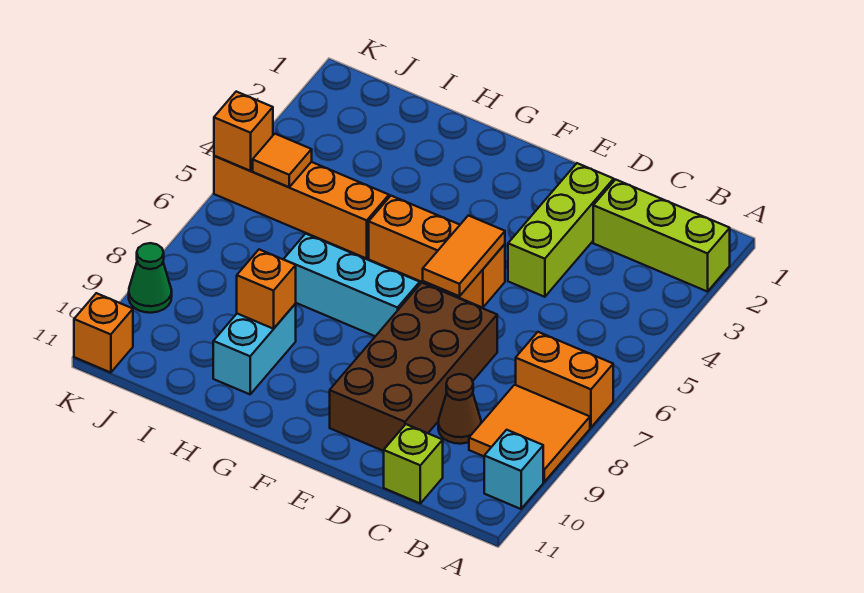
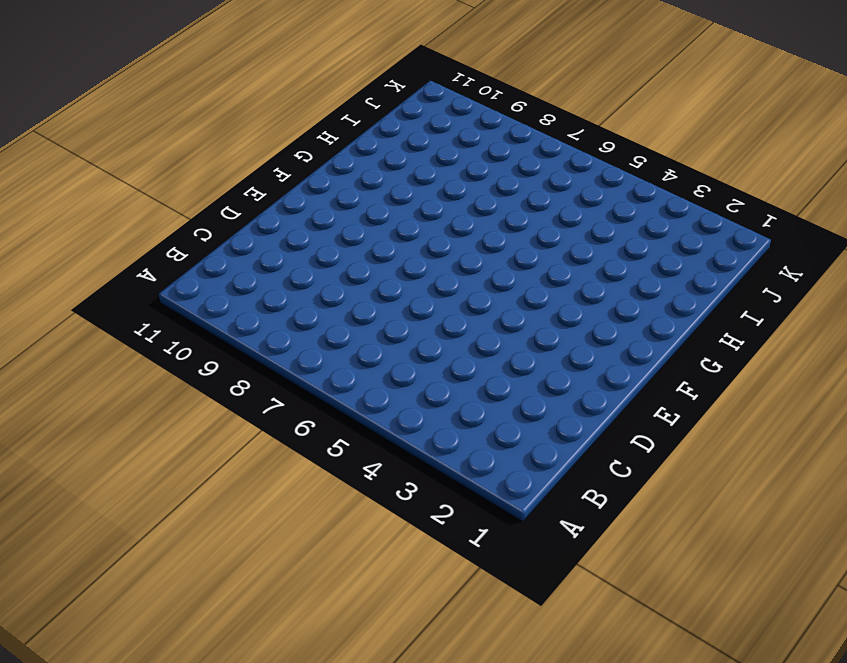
none -> lime brick A2:C2 level 1
none -> orange brick A7:B7 level 1
none -> orange tile A8:B9 level 1

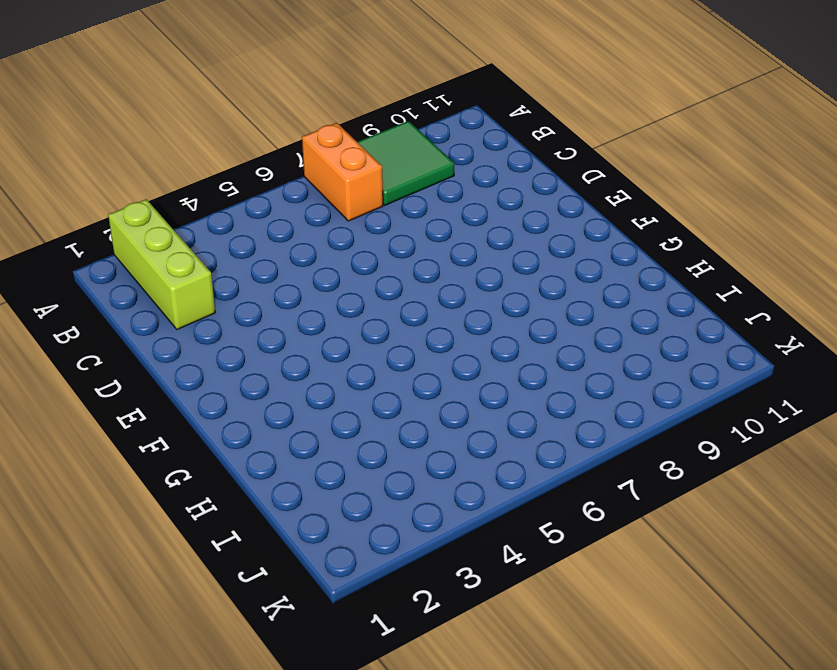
green tile A8:B9 level 1 -> orange tile A8:B9 level 1
none -> cyan brick A10 level 1
none -> brown cone C9 level 1
none -> lime brick C11 level 1

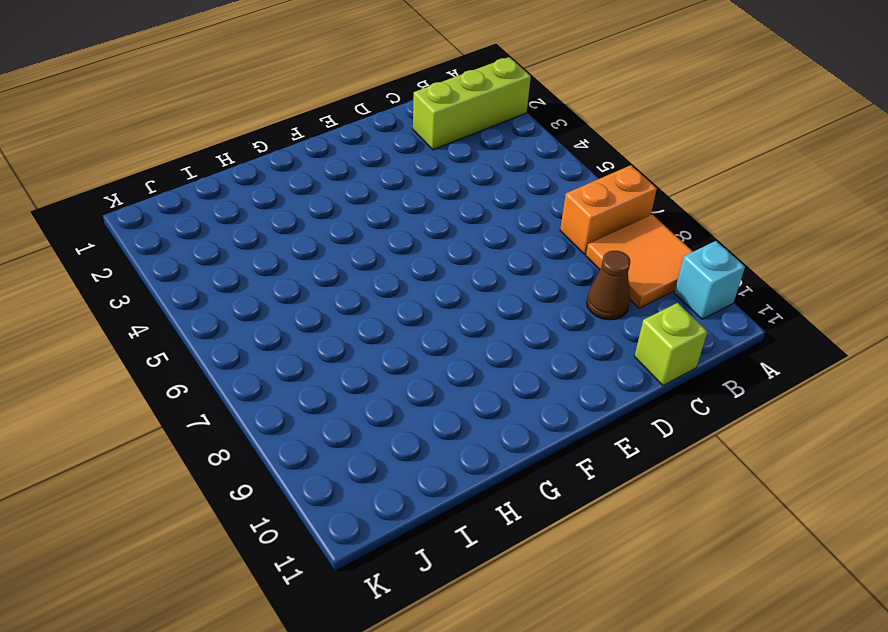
none -> lime brick D2:D4 level 1
none -> brown brick D7:E10 level 1
none -> orange brick E5:G5 level 1

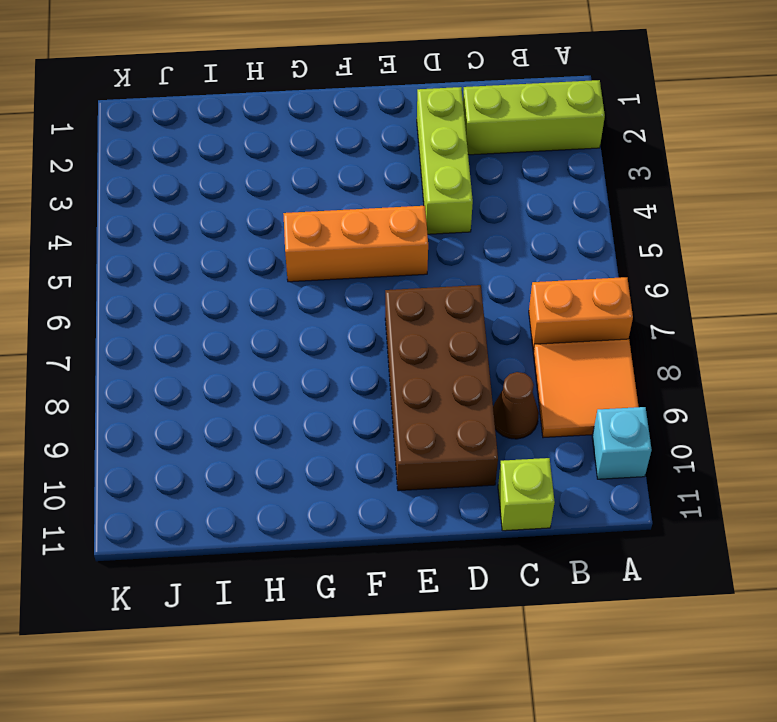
none -> cyan brick F7:H7 level 1
none -> orange brick H5:K5 level 1
none -> cyan brick H9:H10 level 1

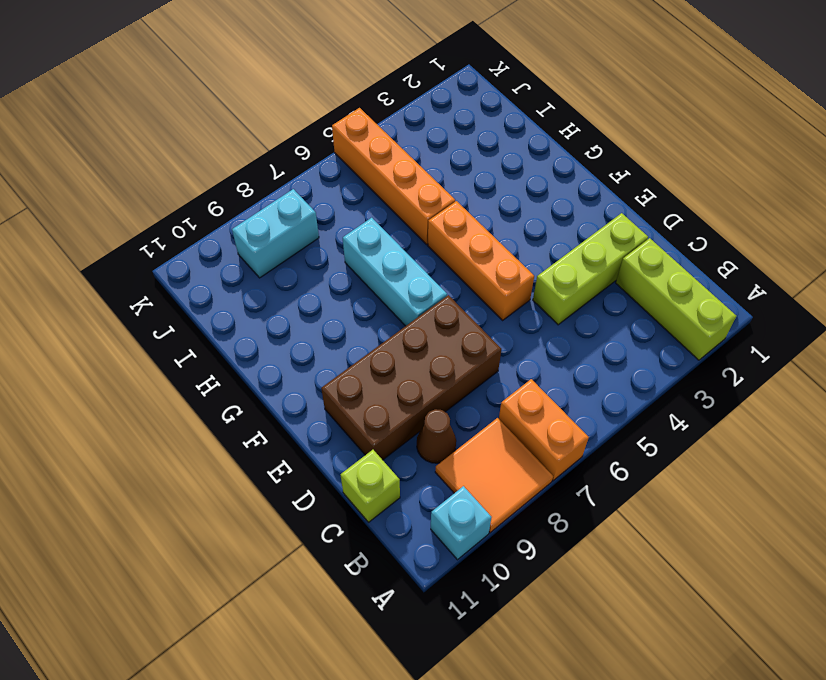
cyan brick J8:J9 level 1 -> cyan brick H9:H10 level 1
none -> green cone K9 level 1
none -> orange brick K11 level 1
none -> orange tile E5:E6 level 2

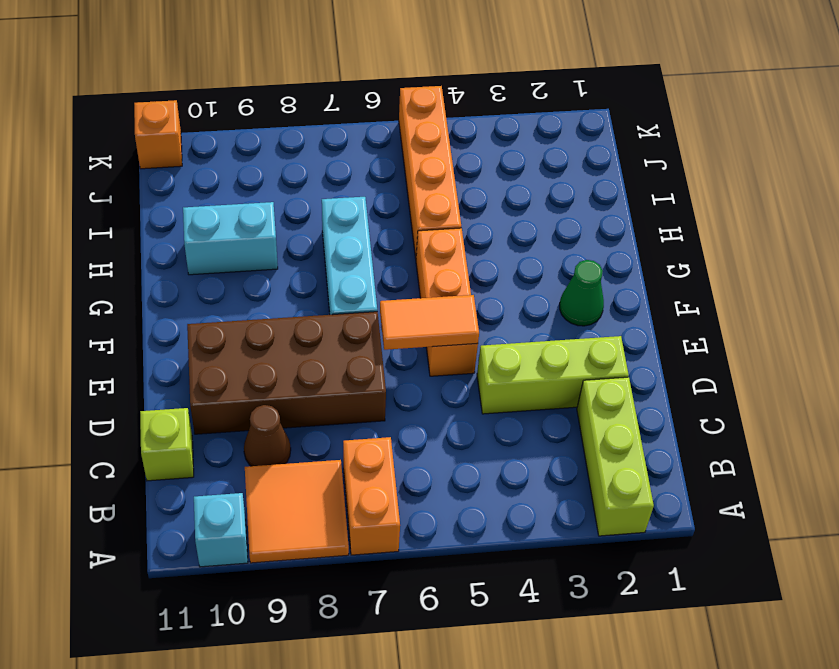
green cone F2 level 1 -> green cone K9 level 1
none -> orange brick H9 level 2
none -> orange tile J5 level 2
none -> orange brick K5 level 2

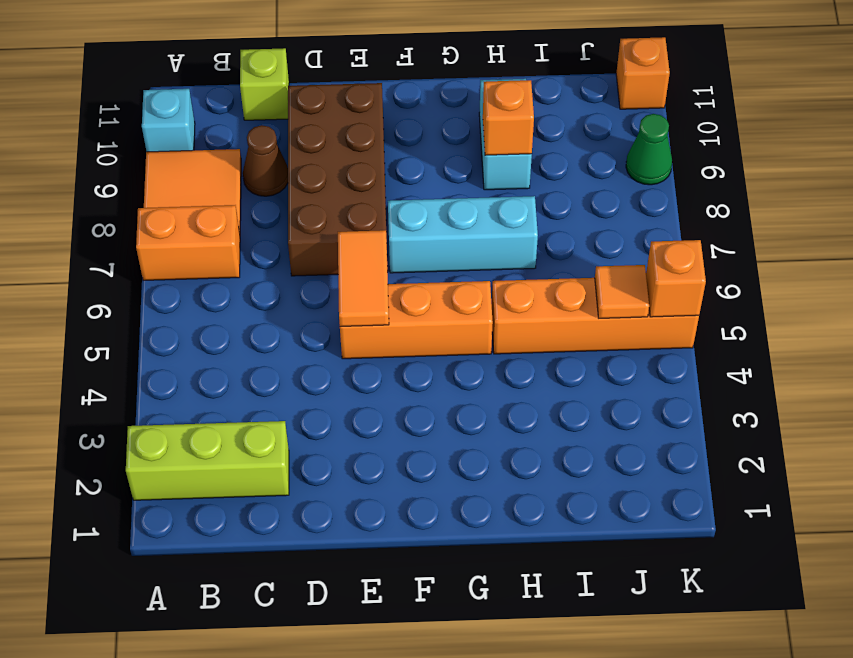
none -> lime brick D2:D4 level 1

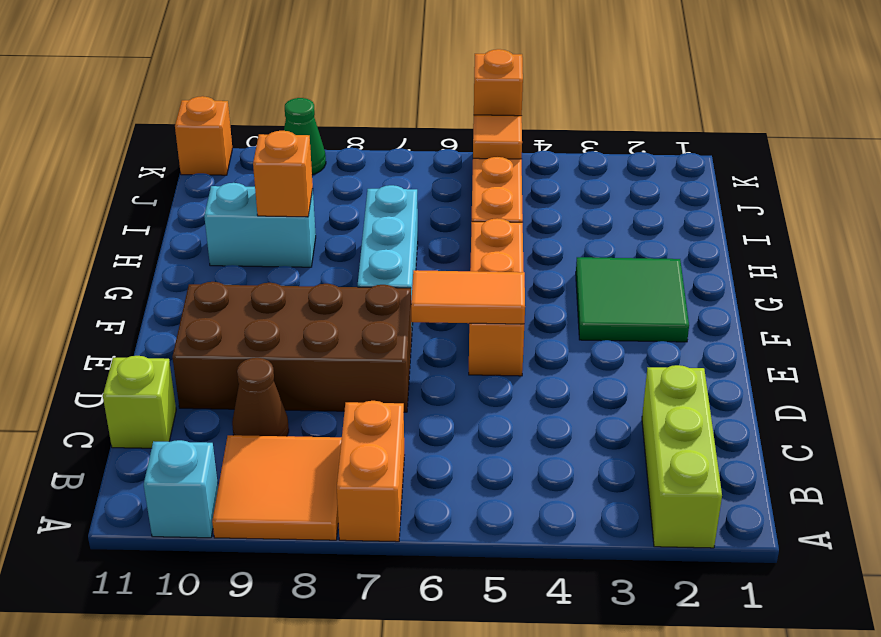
green tile F2:G3 level 1 -> none
none -> lime brick D2:D4 level 1

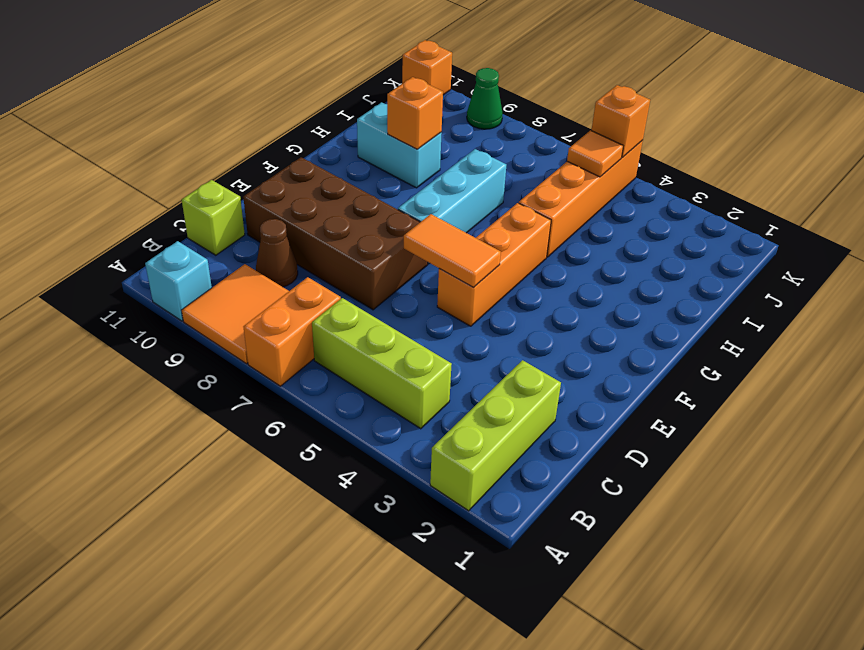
lime brick B4:B6 level 1 -> lime brick D2:D4 level 1

